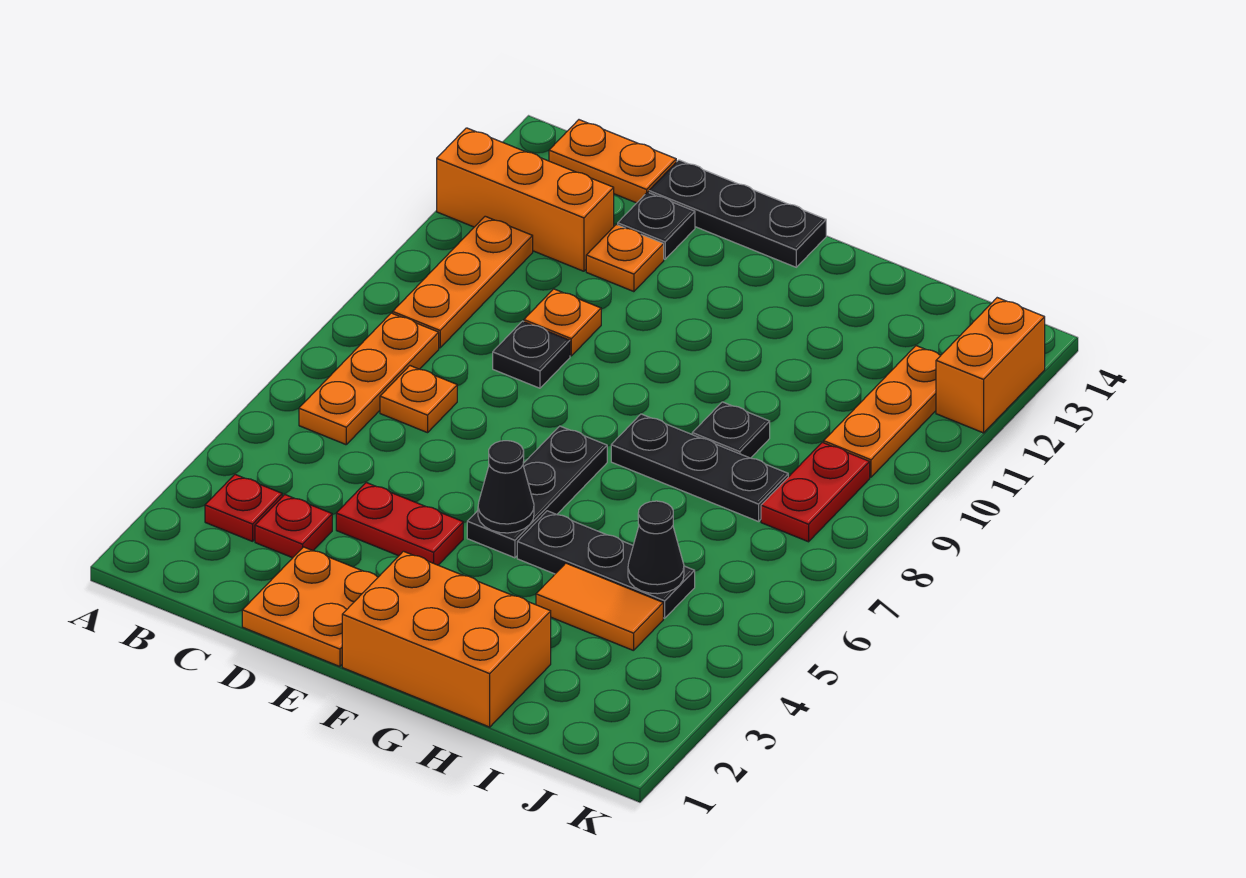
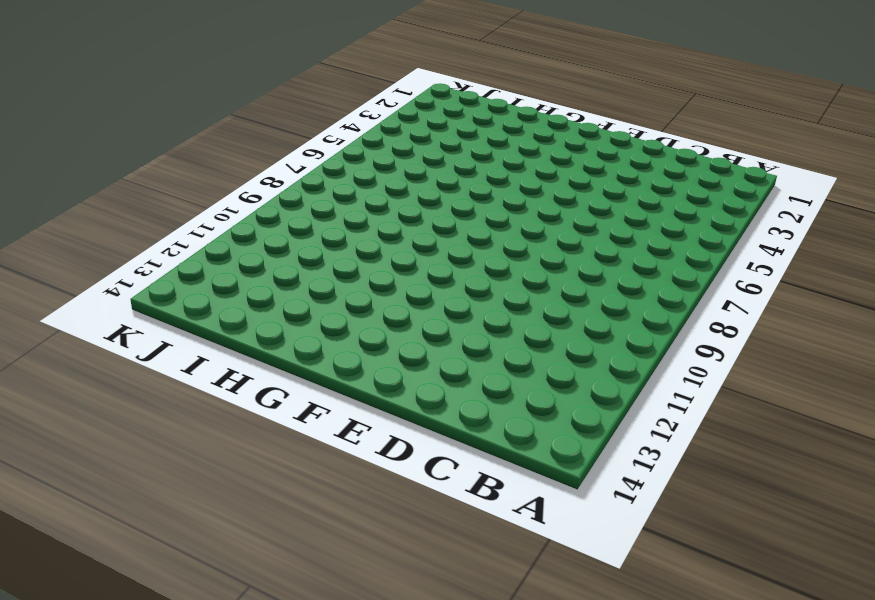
none -> orange brick A12:C12 level 1
none -> red plate B3 level 1
none -> orange plate B6:B8 level 1

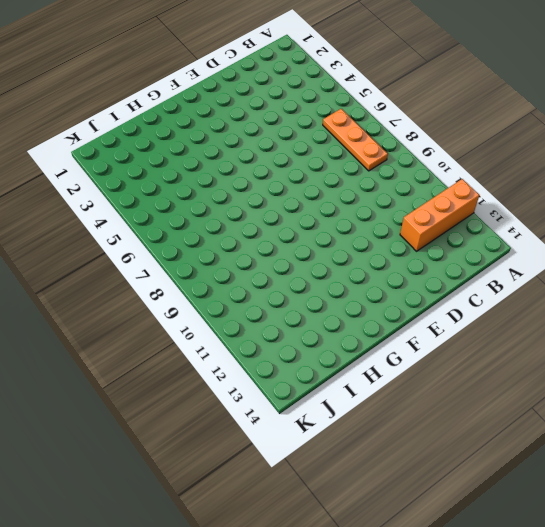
none -> red plate B3 level 1
none -> orange plate B9:B11 level 1
none -> orange plate B14:C14 level 1

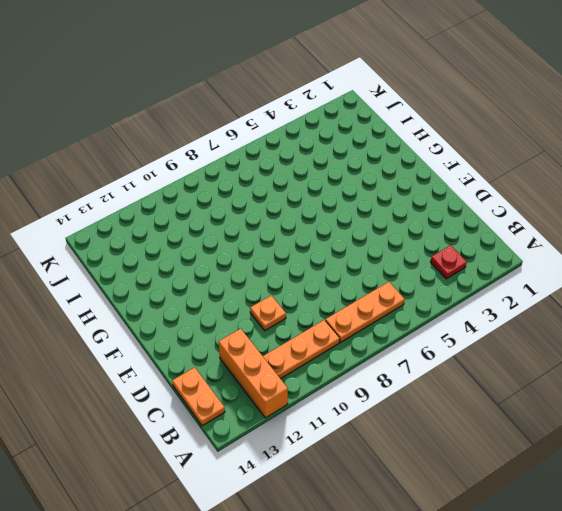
none -> red plate C3 level 1
none -> orange plate C7 level 1
none -> orange plate D1:E2 level 1

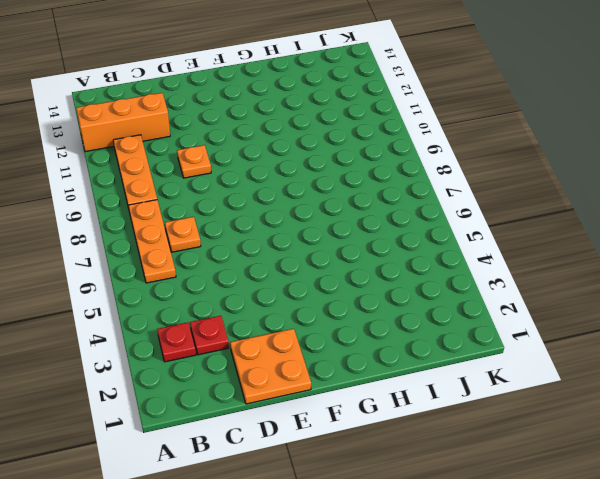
none -> orange plate B14:C14 level 1
none -> red plate D4:E4 level 1
none -> black plate D9 level 1

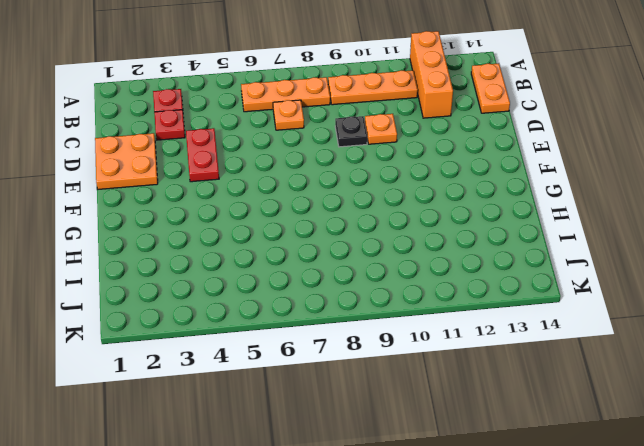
none -> orange plate D12 level 1
none -> black plate D13 level 1
none -> black plate D14:F14 level 1

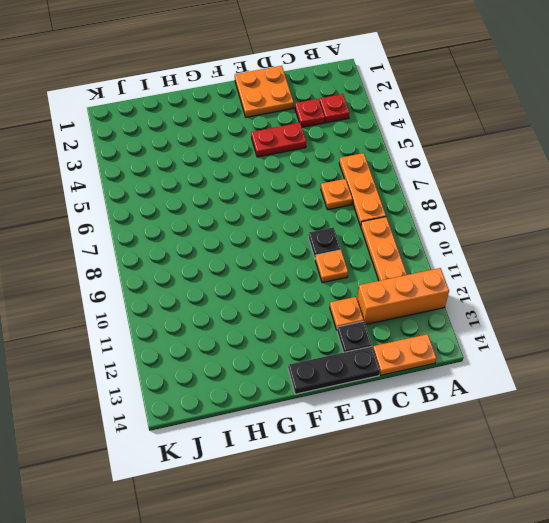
none -> orange brick F1:H2 level 1
none -> black plate F5:F7 level 1
none -> black plate G5:I5 level 1

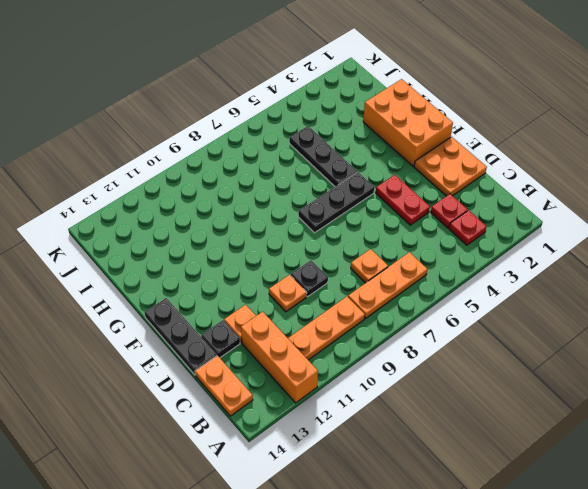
none -> black plate G8:I8 level 1
none -> orange tile H4:I4 level 1
none -> black plate H9 level 1

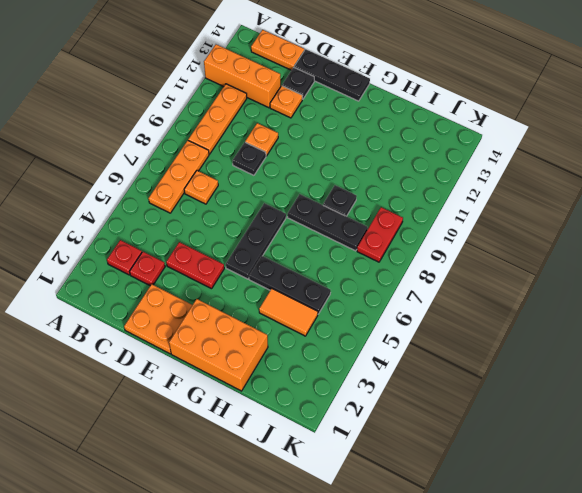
none -> orange plate J10:J12 level 1
none -> orange brick K12:K13 level 1
none -> black cone F5 level 2

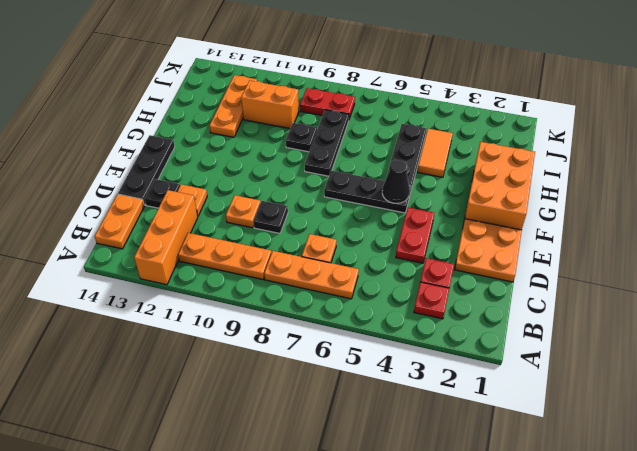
orange plate H12:J12 level 1 -> orange plate J10:J12 level 1
orange brick I10:I11 level 1 -> orange brick K12:K13 level 1
none -> black cone I5 level 2

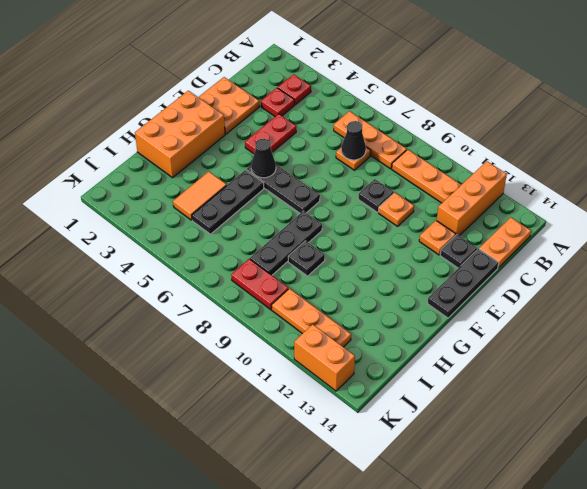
black cone C7 level 2 -> black cone I5 level 2

